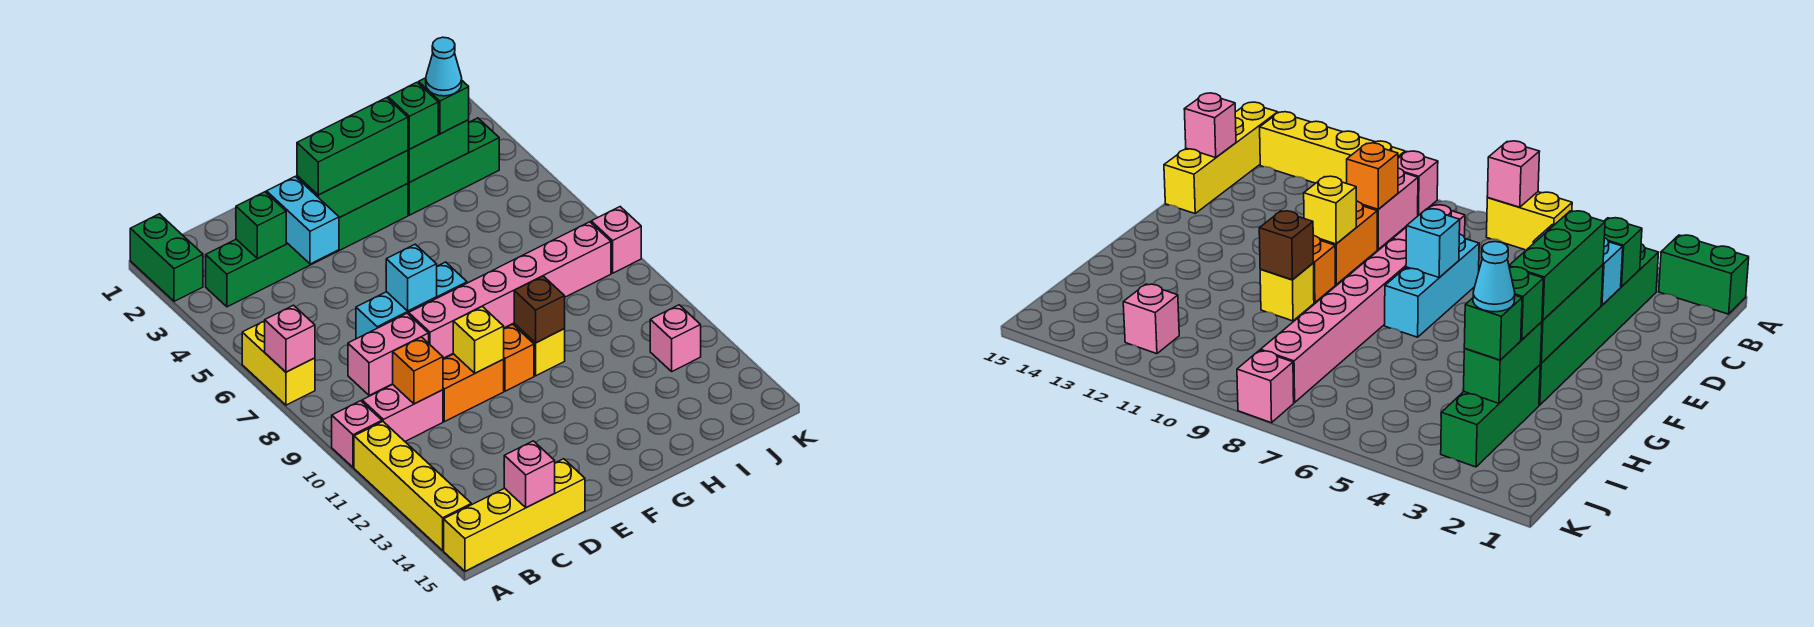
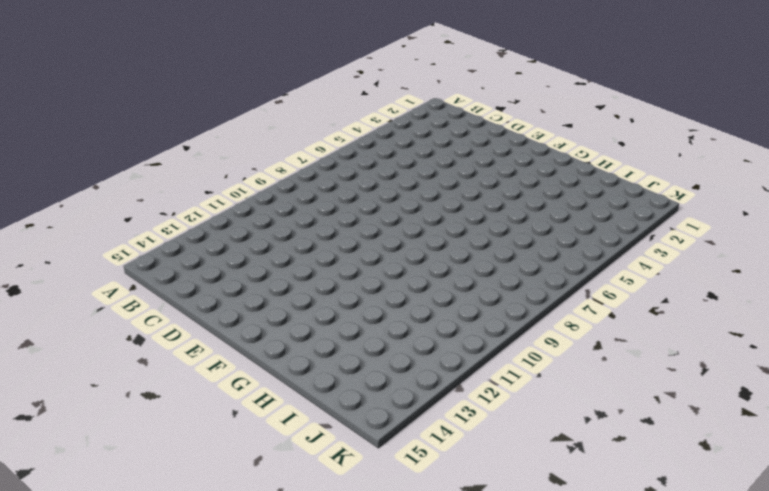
none -> green brick A1:A2 level 1
none -> yellow brick A6:A7 level 1
none -> pink brick A10 level 1
none -> yellow brick A11:A14 level 1

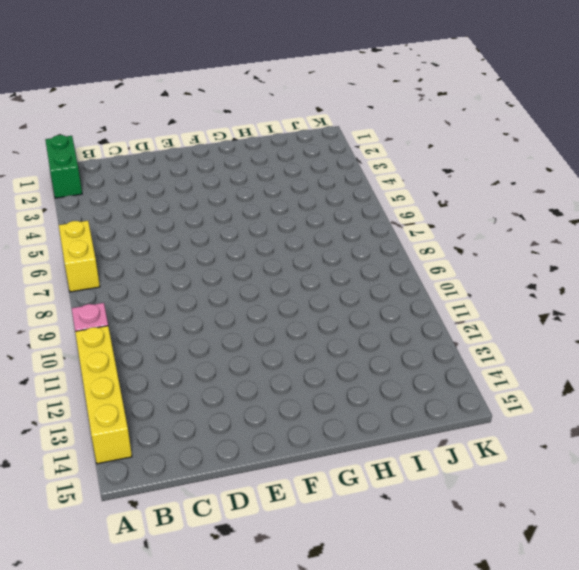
none -> yellow brick A15:D15 level 1
none -> green brick B3:G3 level 1
none -> pink brick B10:C10 level 1
none -> pink brick C8:D8 level 1

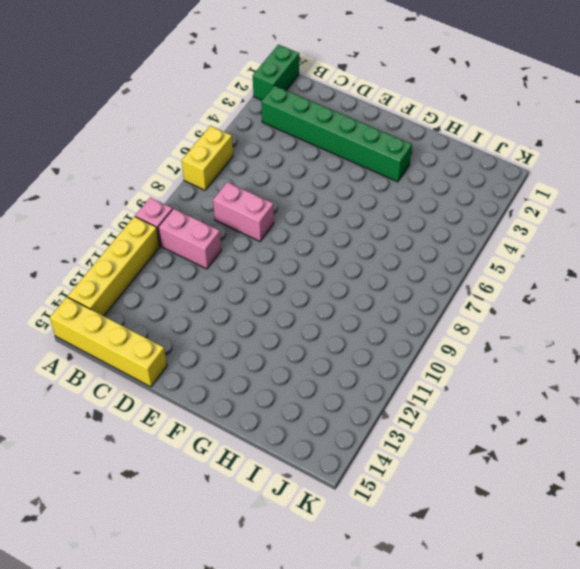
none -> cyan brick D7:F7 level 1
none -> orange brick D10:E10 level 1
none -> pink brick E8:J8 level 1
none -> orange brick F10 level 1

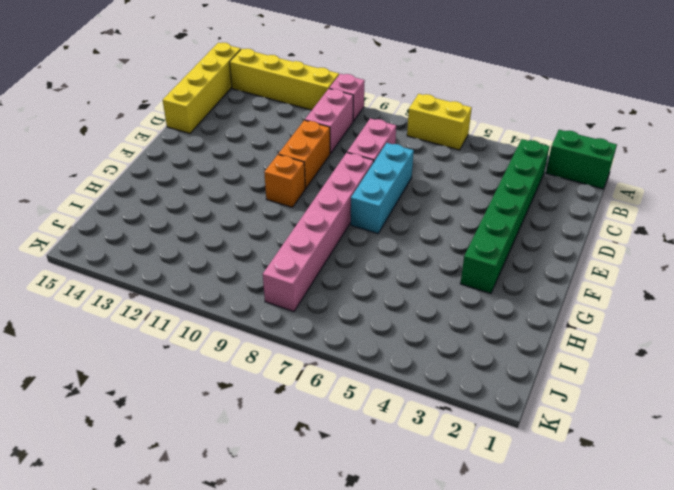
none -> yellow brick G10 level 1
none -> green brick H3:J3 level 1
none -> pink brick J12 level 1
none -> pink brick K8 level 1

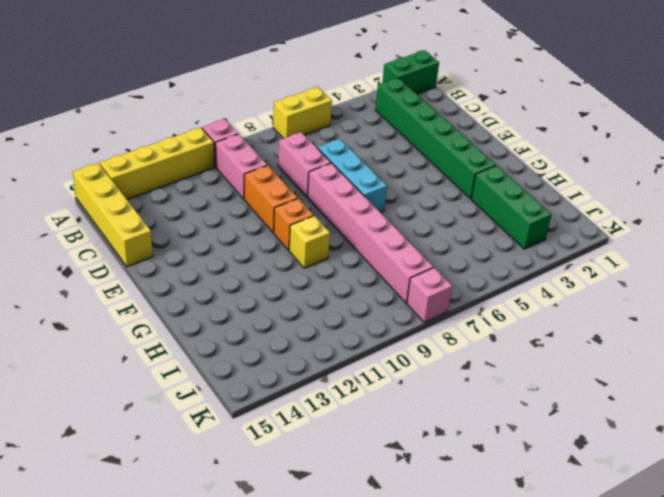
none -> pink brick J12 level 1
none -> pink brick A7 level 2
none -> green brick C3 level 2
none -> orange brick C10 level 2

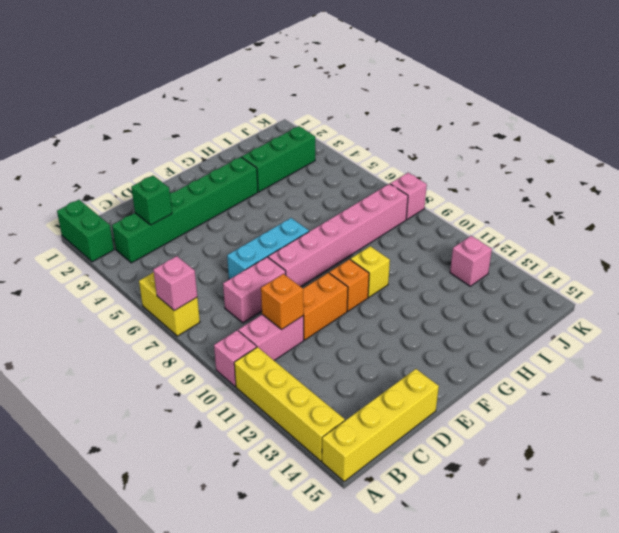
none -> pink brick C15 level 2
none -> cyan brick D3:D4 level 2
none -> green brick E3:G3 level 2
none -> cyan brick E7 level 2

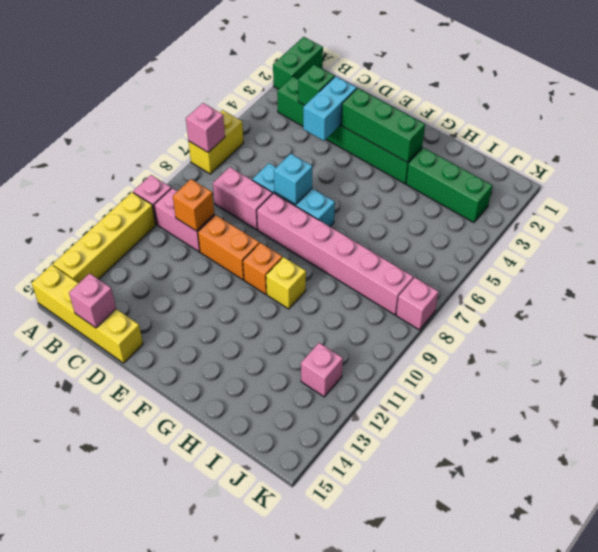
none -> yellow brick E10 level 2
none -> brown brick G10 level 2
none -> green brick H3:I3 level 2
none -> green brick E3:G3 level 3

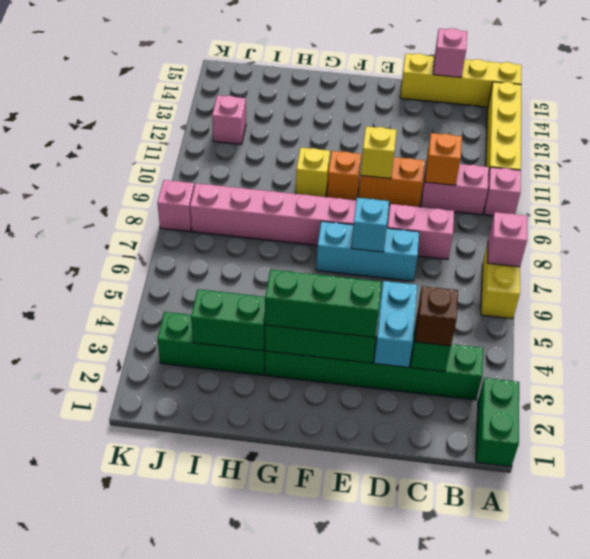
brown brick C3 level 3 -> brown brick G10 level 2
none -> green brick H3 level 3
none -> green brick I3 level 3
none -> cyan cone I3 level 4

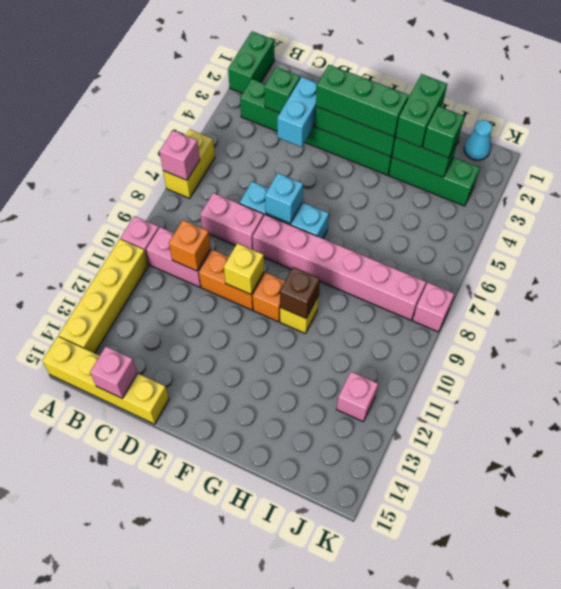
green brick H2:H3 level 3 -> green brick H3 level 3
cyan cone J1 level 1 -> cyan cone I3 level 4

